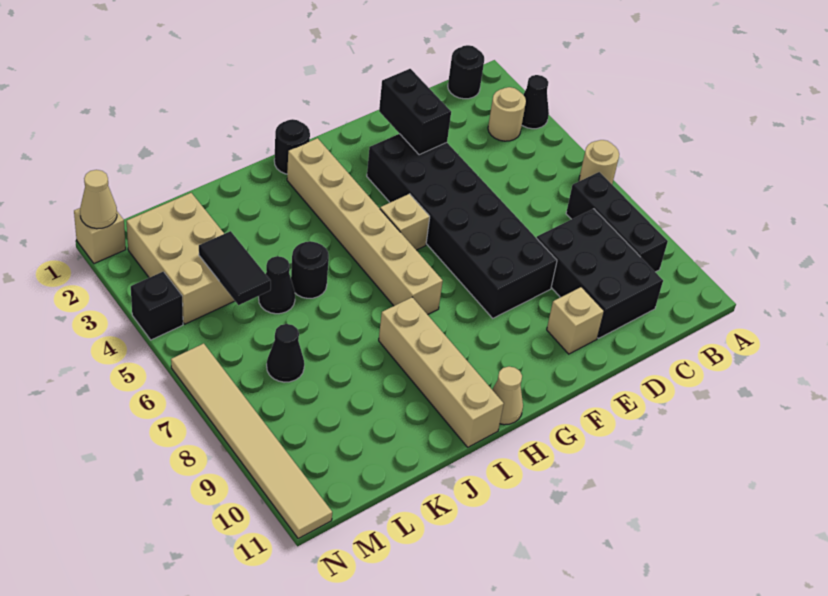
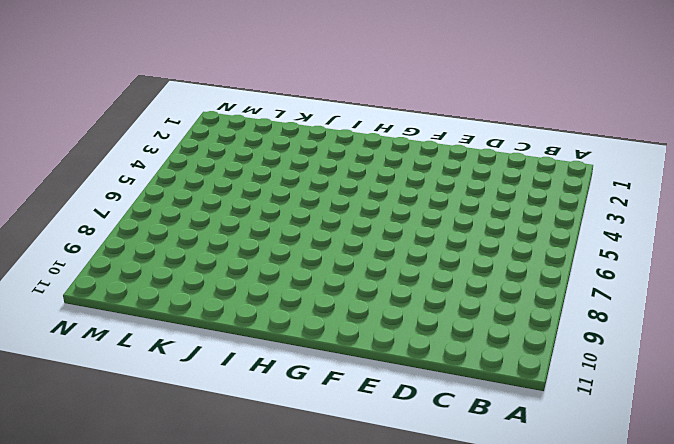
none -> black cone A3 level 1
none -> tan round brick A6 level 1
none -> black round brick B1 level 1

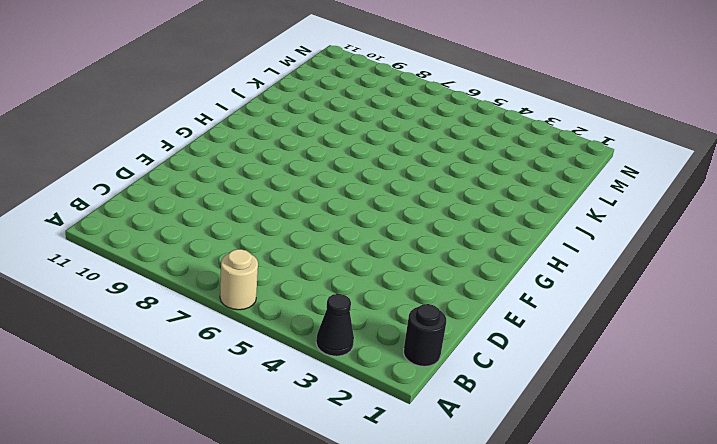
none -> tan round brick B3 level 1
none -> black brick B7:B9 level 1
none -> black brick C8:D10 level 1

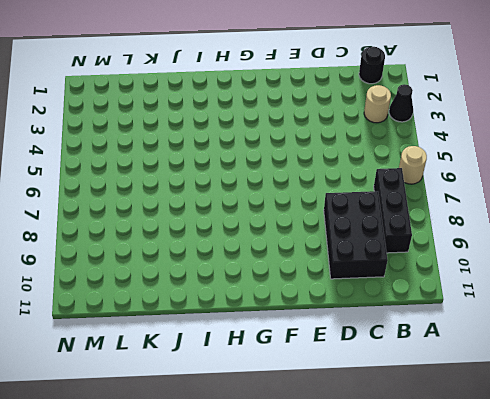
none -> black brick E3:F8 level 1
none -> tan brick E10 level 1
none -> tan brick G5 level 1

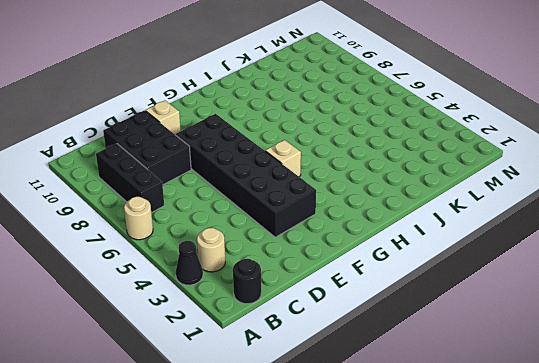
none -> black round brick H1 level 1
none -> tan brick H2:H7 level 1
none -> tan cone H11 level 1

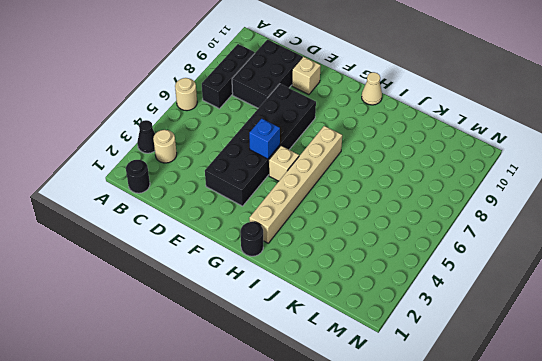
blue brick F5 level 2 -> none
none -> tan brick I8:I11 level 1
none -> black round brick J5 level 1
none -> black cone K5 level 1

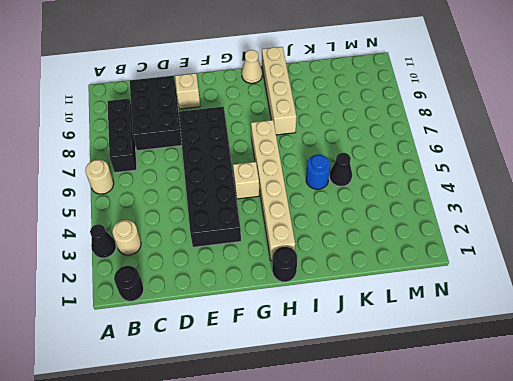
blue round brick J5 level 1 -> black round brick J5 level 1
none -> tan brick L2:M4 level 1
none -> black cone L7 level 1
none -> tan brick N1 level 1

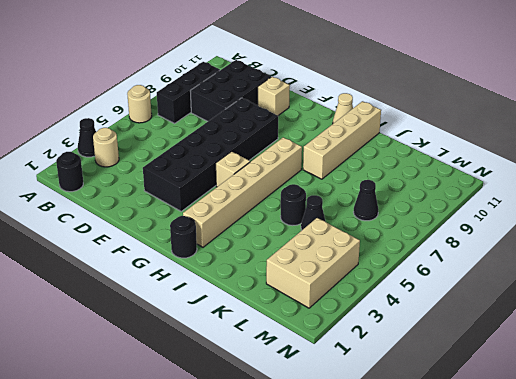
none -> tan brick N1 level 1
none -> black brick N4 level 1
none -> tan tile N6:N11 level 1

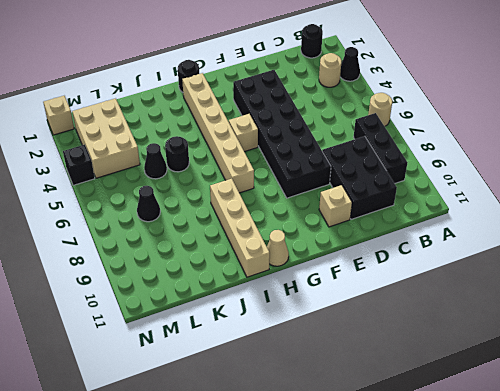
none -> tan tile N6:N11 level 1
none -> black brick E2:E3 level 2
none -> black tile L4:L5 level 2

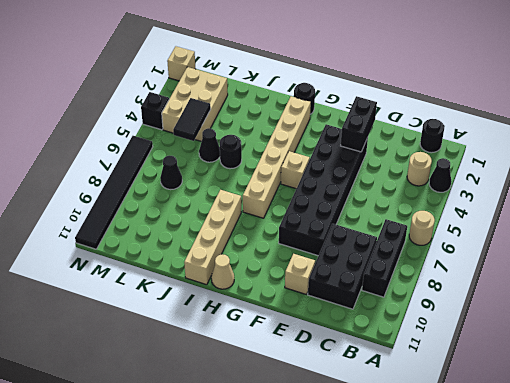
black tile N6:N11 level 1 -> tan tile N6:N11 level 1
none -> tan cone N1 level 2

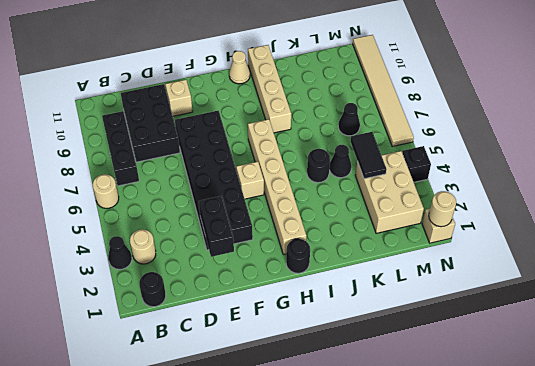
tan round brick N1 level 2 -> tan cone N1 level 2

